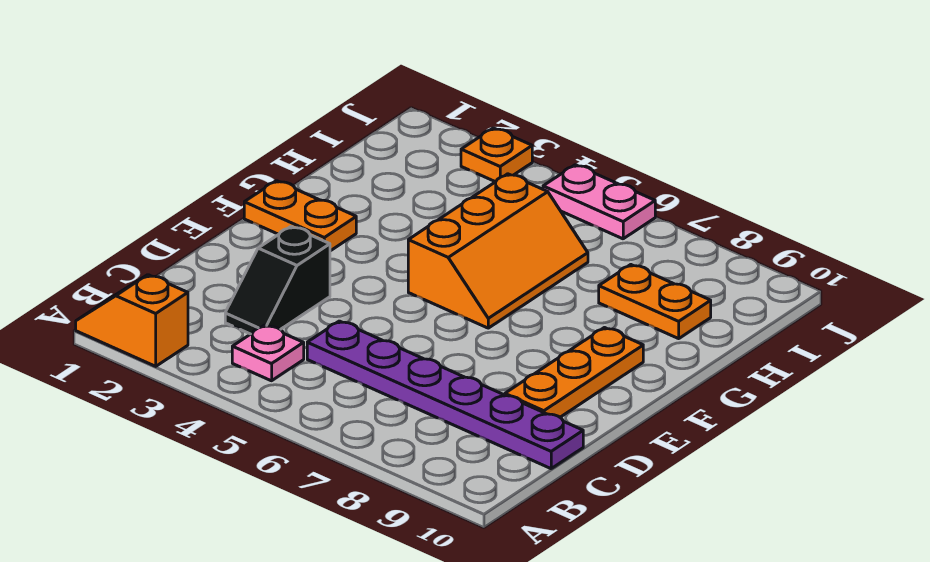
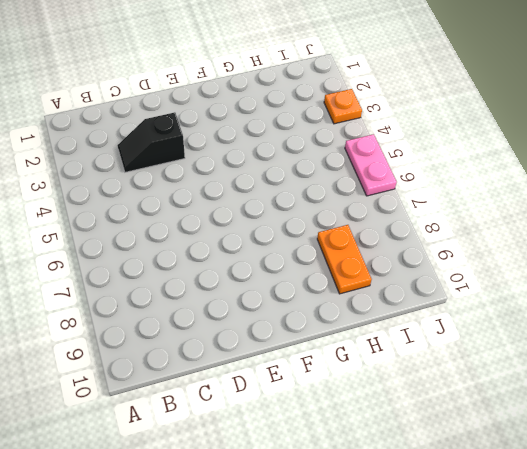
none -> orange slope A1:A2 level 1 top 2
none -> pink plate B4 level 1

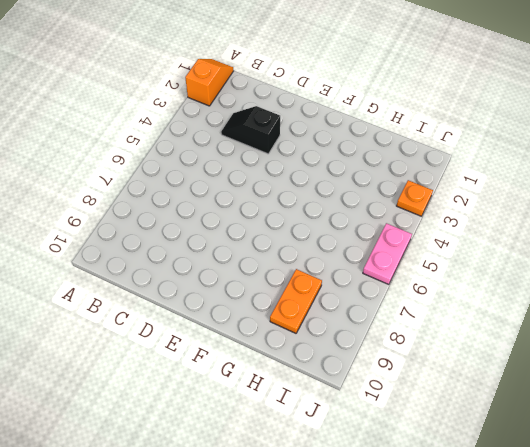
none -> pink plate B4 level 1
none -> purple plate C5:C10 level 1

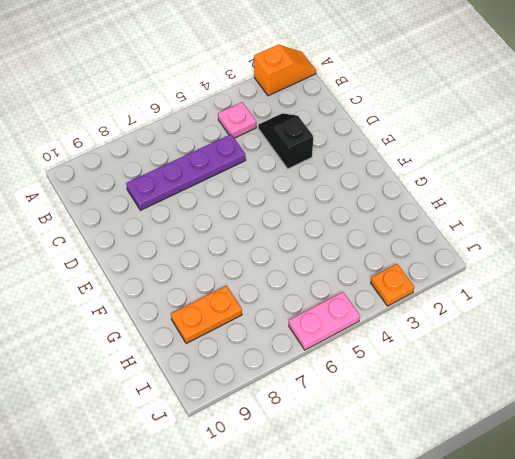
purple plate C5:C8 level 1 -> purple plate C5:C10 level 1
none -> orange plate D9:F9 level 1
none -> orange plate F1:F2 level 1

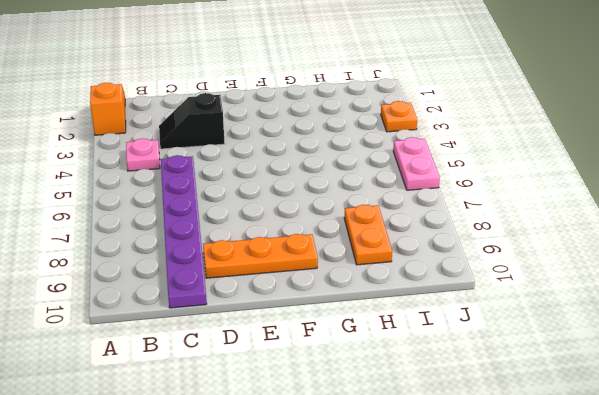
none -> orange plate F1:F2 level 1
none -> orange slope F5:H6 level 1 top 5

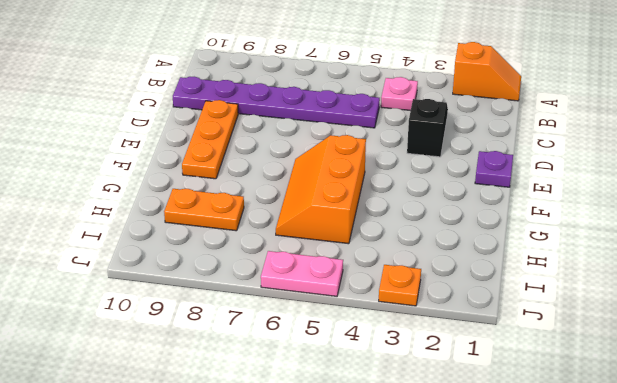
purple plate E1 level 1 -> none
none -> orange plate F1:F2 level 1

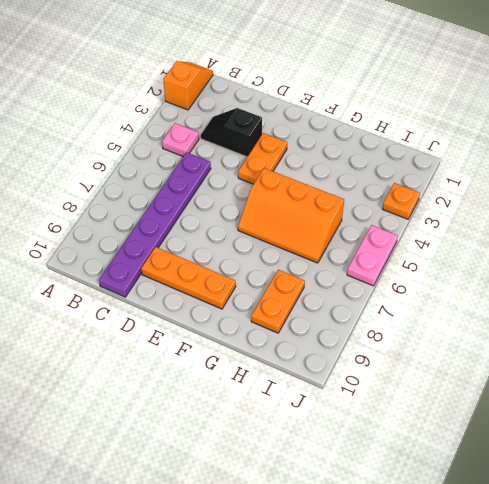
orange plate E3:E4 level 1 -> orange plate F1:F2 level 1

